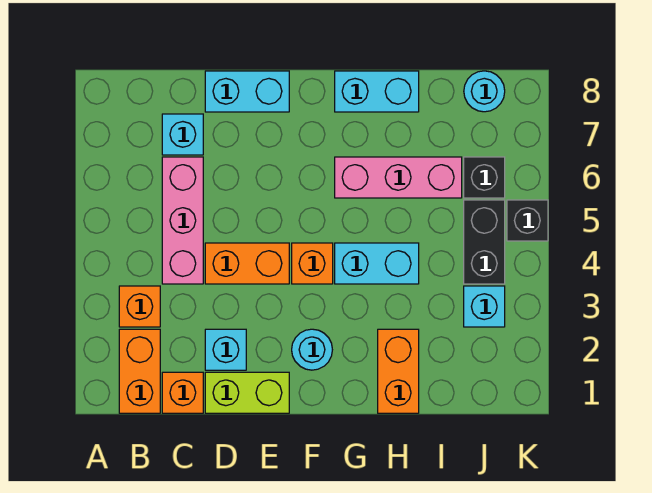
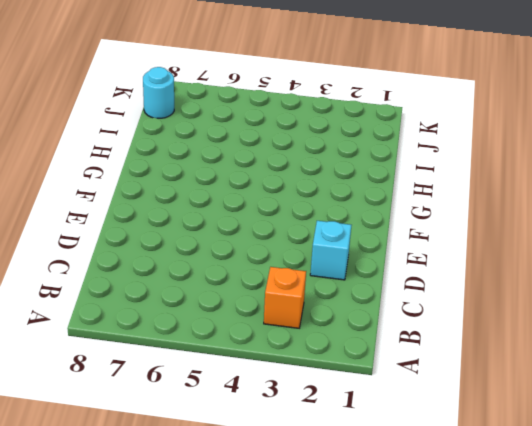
none -> orange brick B1:B2 level 1
none -> orange brick C1 level 1
none -> pink brick C4:C6 level 1

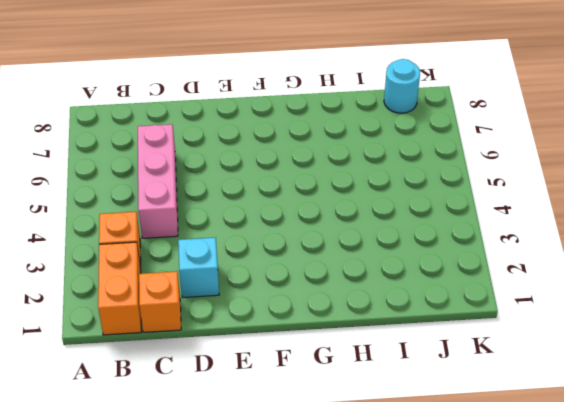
none -> cyan brick C7 level 1
none -> lime brick D1:E1 level 1
none -> orange brick D4:E4 level 1

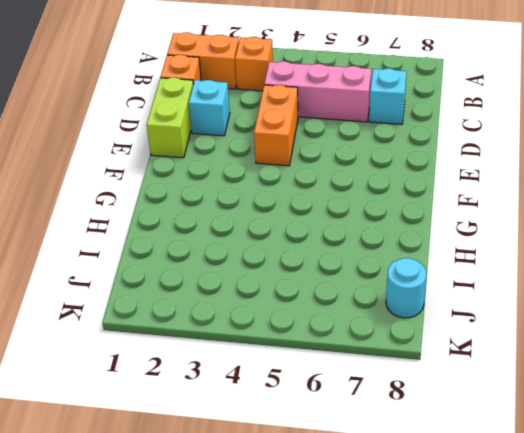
none -> cyan brick D8:E8 level 1
none -> cyan round brick F2 level 1
none -> orange brick F4 level 1

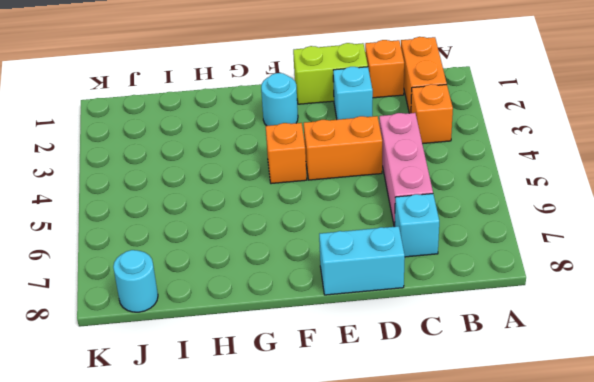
none -> cyan brick G4:H4 level 1
none -> pink brick G6:I6 level 1
none -> cyan brick G8:H8 level 1

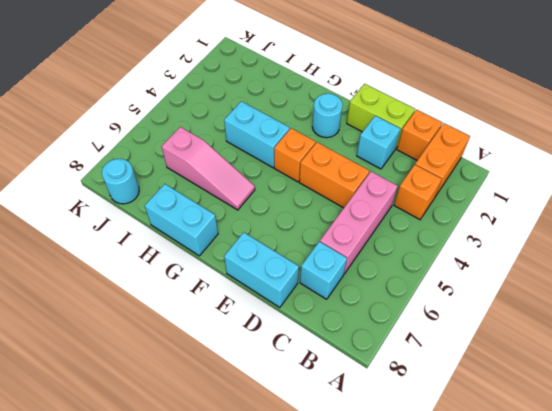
pink slope G6:I6 level 1 top I -> pink brick G6:I6 level 1
none -> orange brick H1:H2 level 1
none -> cyan brick J3 level 1
none -> black brick J4:J5 level 1

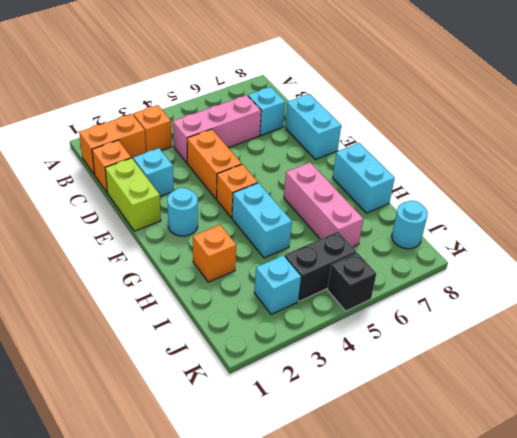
orange brick H2 level 1 -> orange brick H1:H2 level 1
none -> black brick J6 level 1

